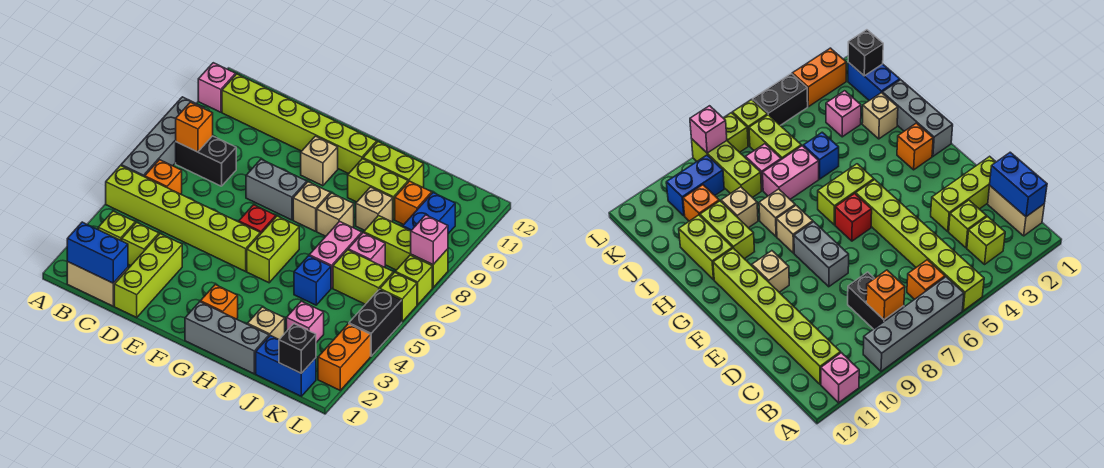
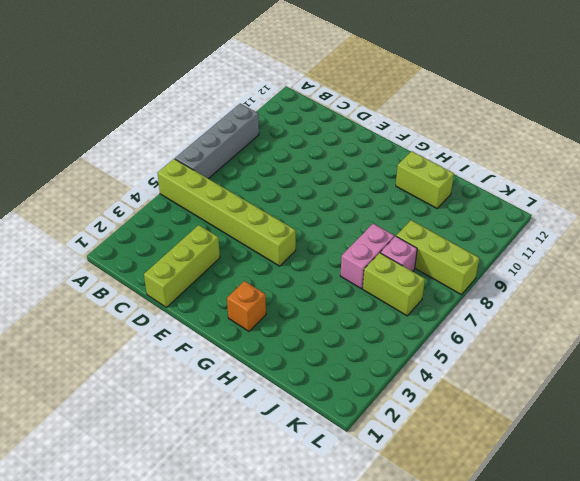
none -> pink brick A11 level 1
none -> tan brick B1:C1 level 1
none -> lime brick B3 level 1
none -> orange brick B6 level 1

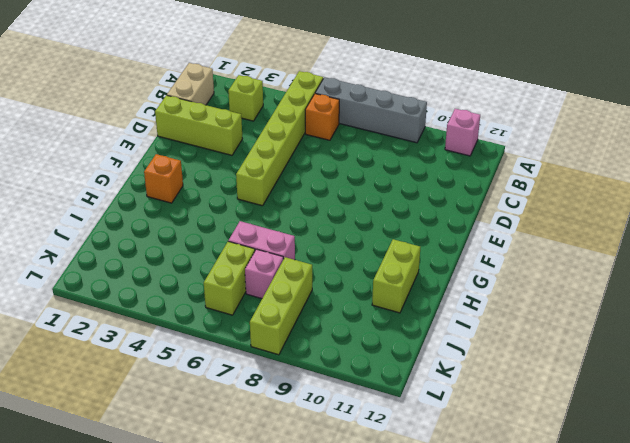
none -> black brick B8:C8 level 1
none -> lime brick B11:G11 level 1
none -> lime brick C3 level 1
none -> grey brick E8:F8 level 1

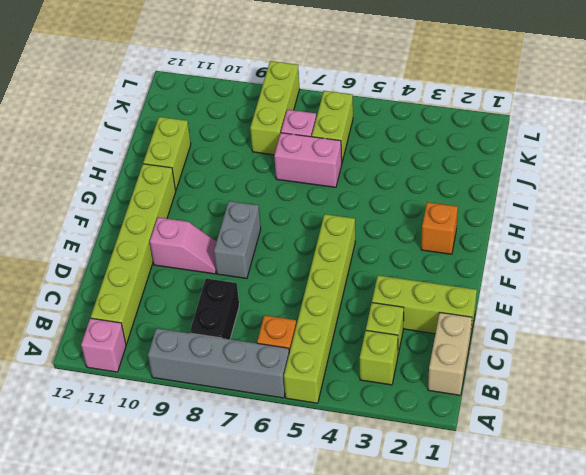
pink slope E9:E10 level 1 top 10 -> none
none -> red brick F6 level 1
none -> tan brick F10 level 1
none -> grey brick G1:I1 level 1
none -> lime brick G5:G6 level 1

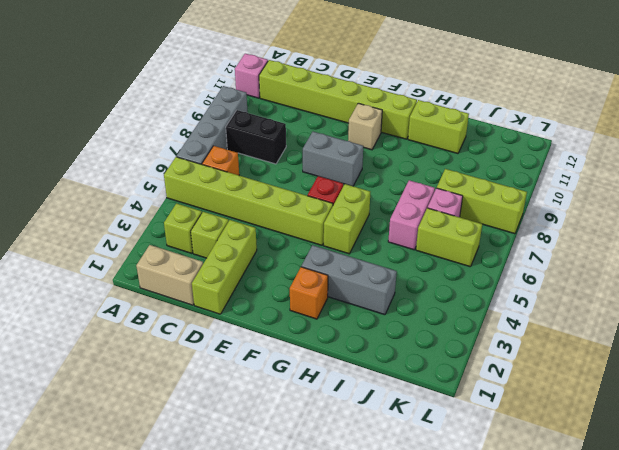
grey brick G3:I3 level 1 -> grey brick G1:I1 level 1
none -> tan brick G8 level 1
none -> tan brick H8 level 1
none -> lime brick H10:I10 level 1
none -> tan brick I2 level 1

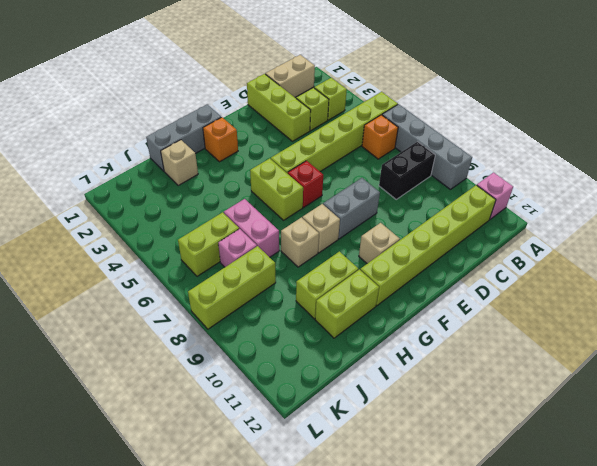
none -> blue brick I5 level 1
none -> tan brick I9 level 1
none -> blue brick J1:K1 level 1
none -> pink brick J3 level 1

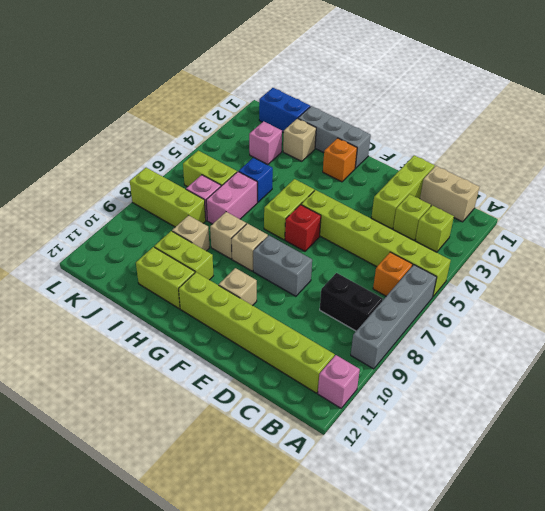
none -> orange brick J10 level 1
none -> blue brick K9:K10 level 1
none -> orange brick L2:L3 level 1
none -> black brick L4:L5 level 1

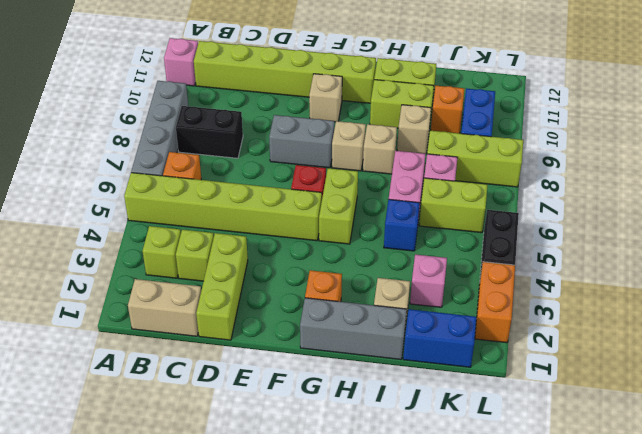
none -> lime brick L6 level 1
none -> lime brick L7 level 1
none -> blue brick B1:C1 level 2
none -> orange brick B8 level 2

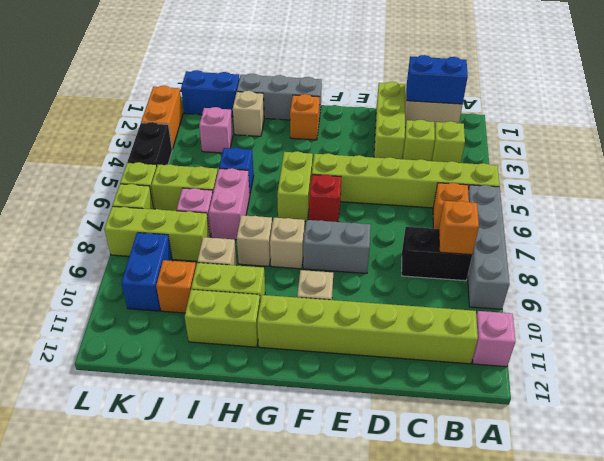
none -> black brick K1 level 2
none -> pink brick L8 level 2

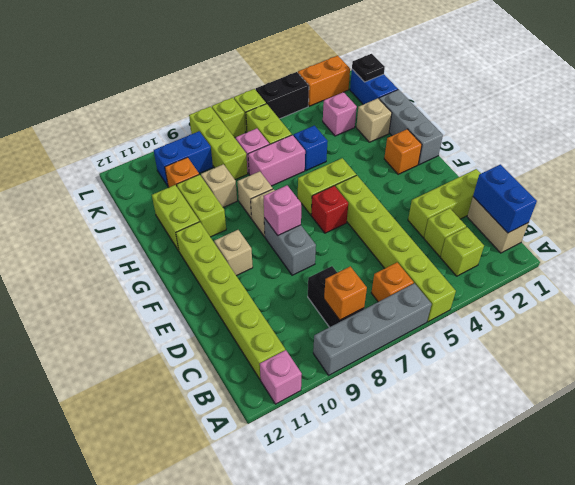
pink brick F8 level 2 -> pink brick L8 level 2
black plate K1 level 2 -> black brick K1 level 2

